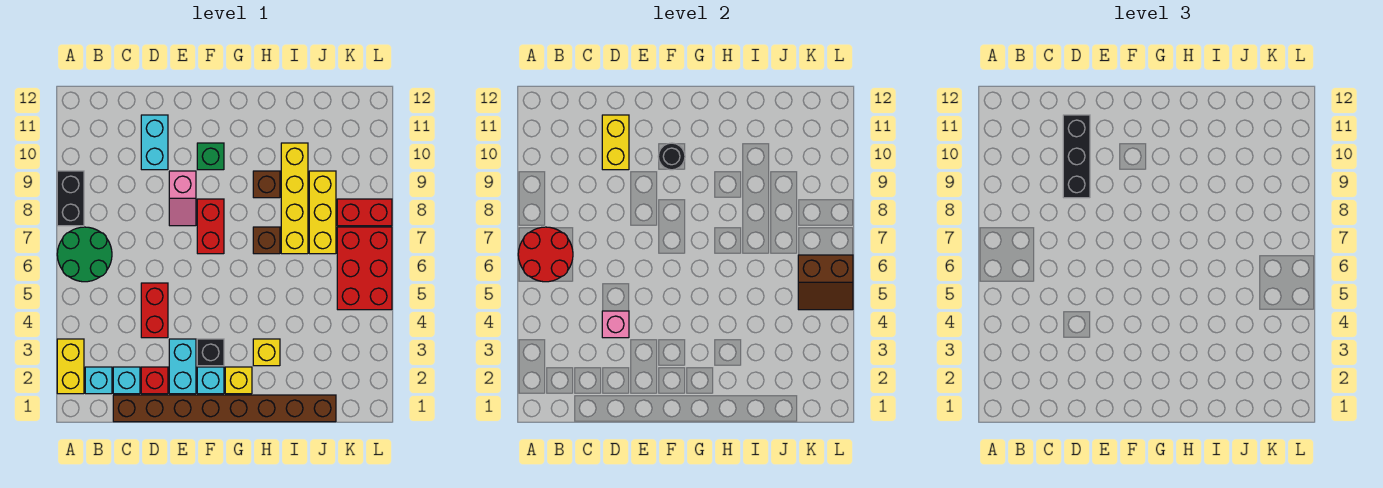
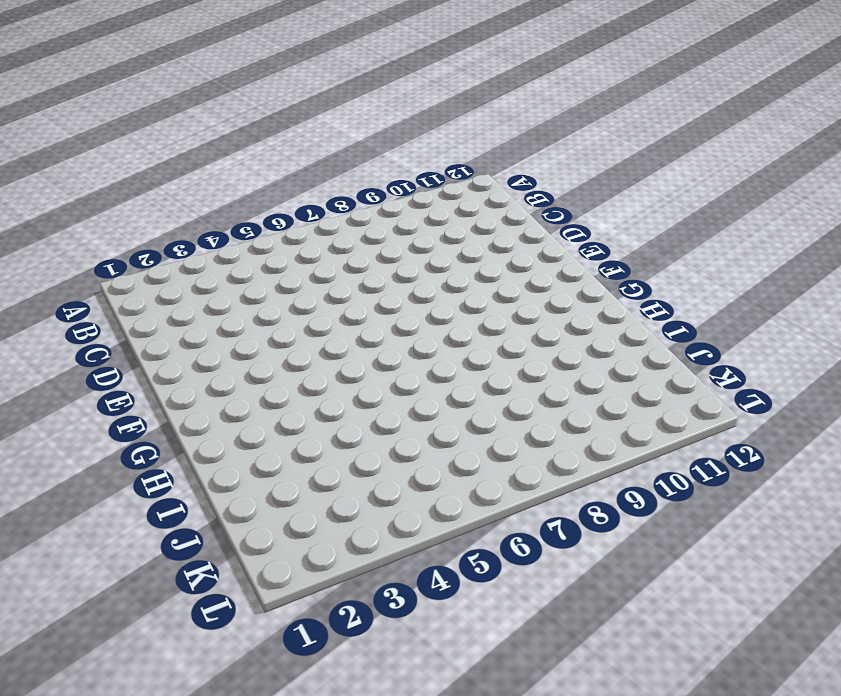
none -> yellow brick A2:A3 level 1
none -> green round brick A6:B7 level 1
none -> black brick A8:A9 level 1

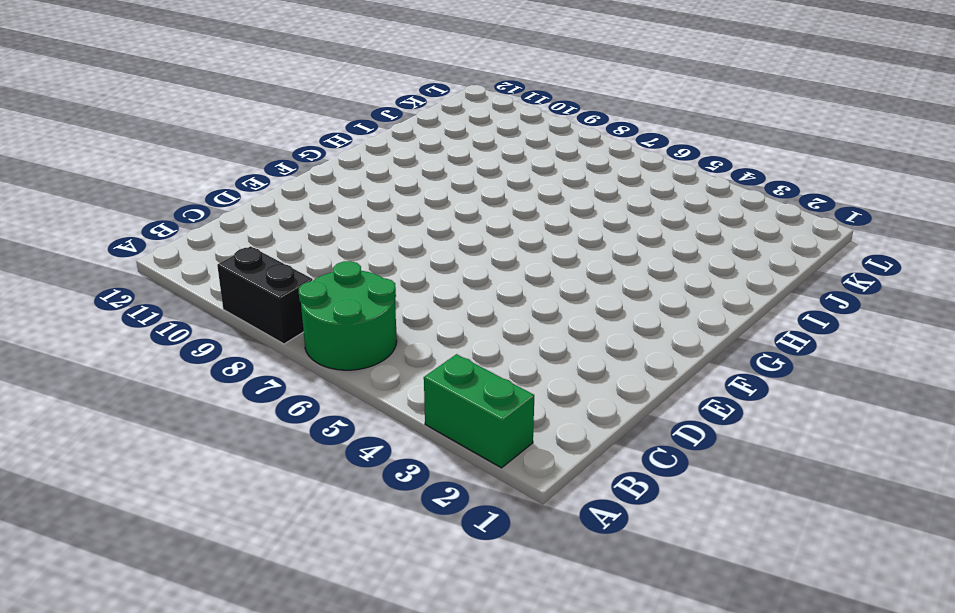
green brick A2:A3 level 1 -> yellow brick A2:A3 level 1
none -> cyan brick B2 level 1
none -> brown brick C1:J1 level 1
none -> cyan brick C2 level 1

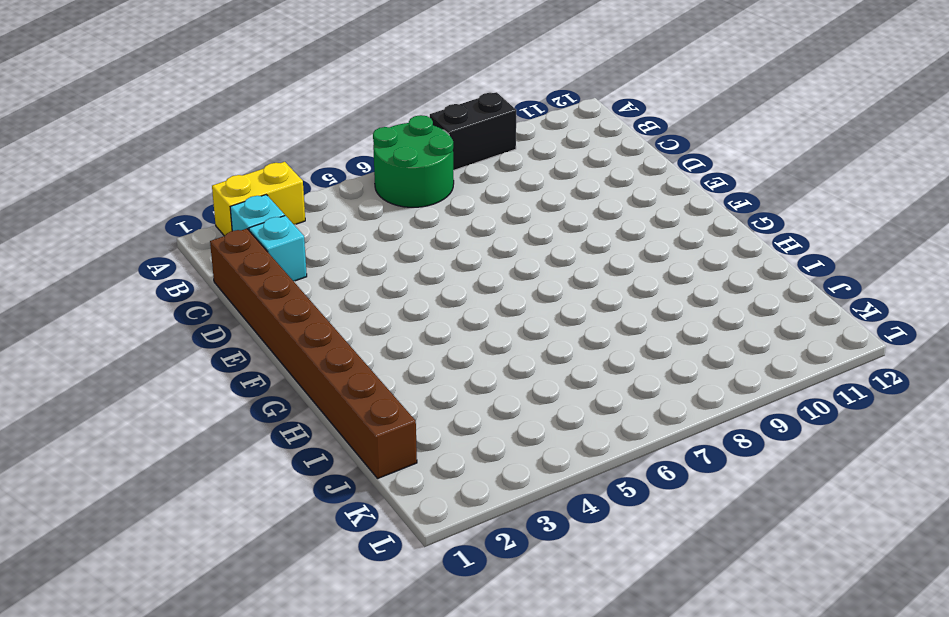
none -> red brick D2 level 1
none -> red brick D4:D5 level 1
none -> cyan brick D10:D11 level 1

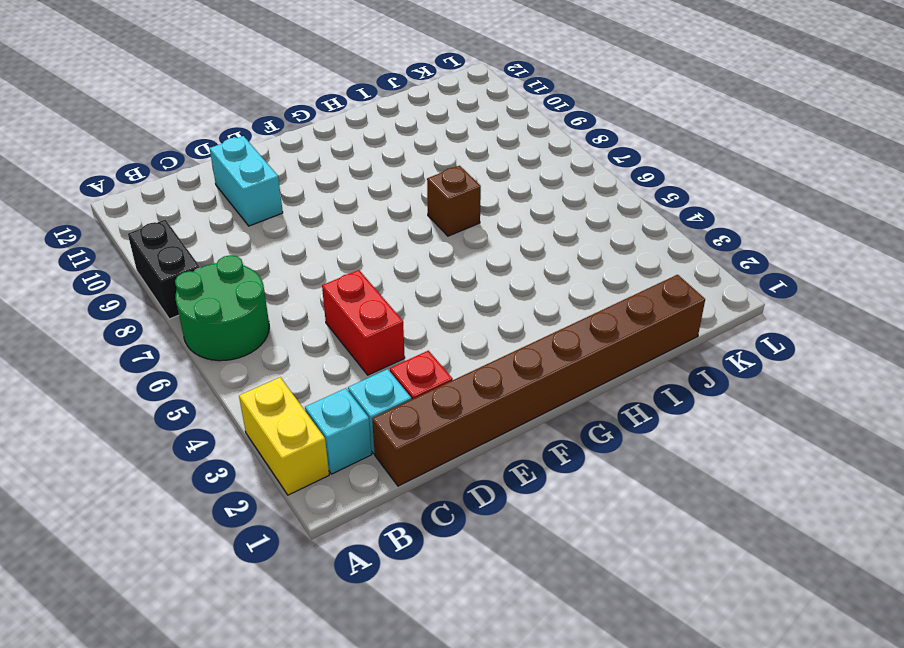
none -> cyan brick E2:E3 level 1
none -> pink slope E8:E9 level 1 top 9
none -> cyan brick F2 level 1

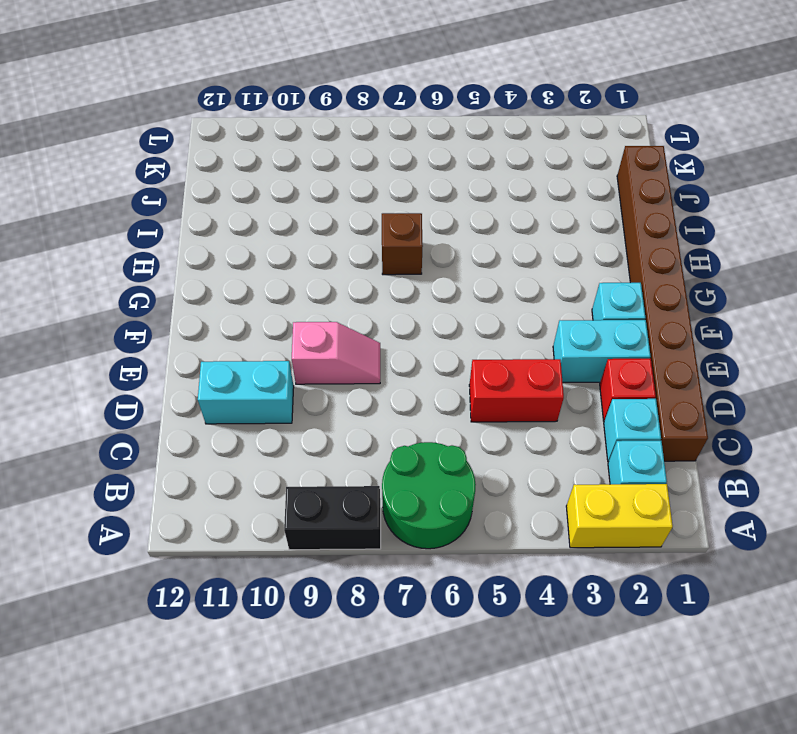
none -> black brick F3 level 1
none -> red brick F7:F8 level 1
none -> green brick F10 level 1

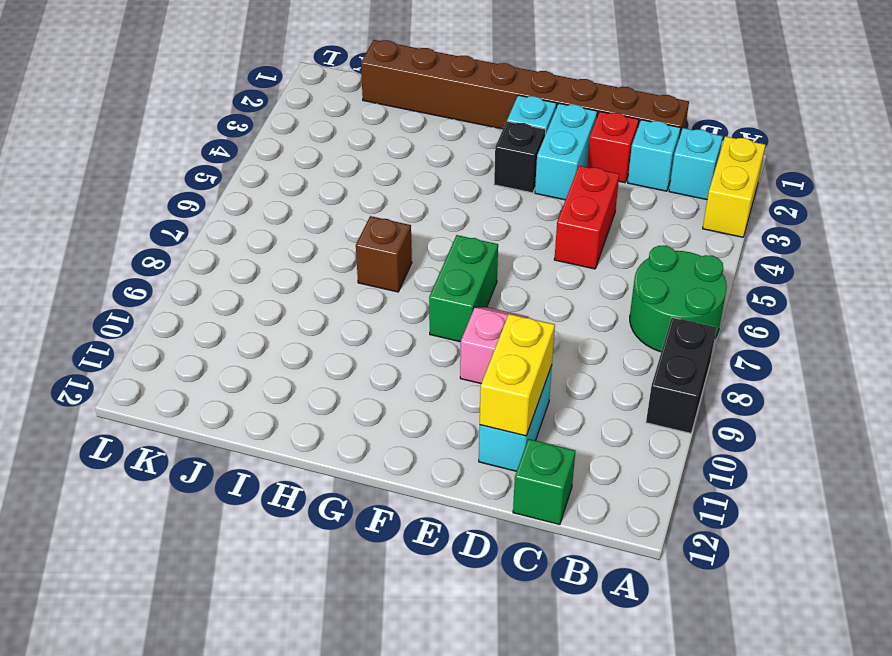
green brick C12 level 1 -> green brick F10 level 1
green brick F7:F8 level 1 -> red brick F7:F8 level 1
none -> yellow brick G2 level 1
none -> yellow brick H3 level 1
none -> brown brick H9 level 1

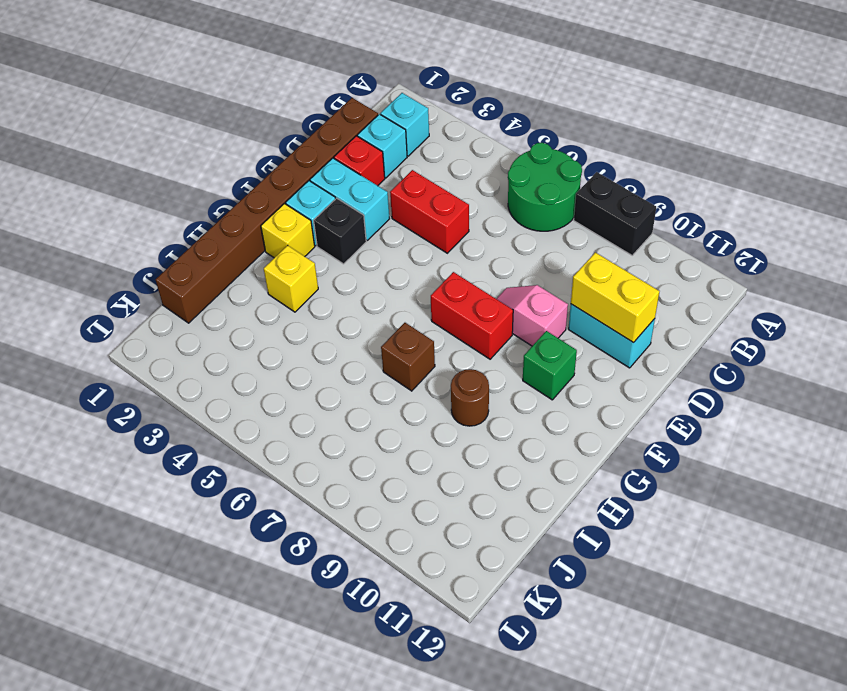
brown round brick H9 level 1 -> brown brick H9 level 1
none -> yellow brick A2:A3 level 1
none -> yellow brick I7:I10 level 1
none -> yellow brick J7:J9 level 1

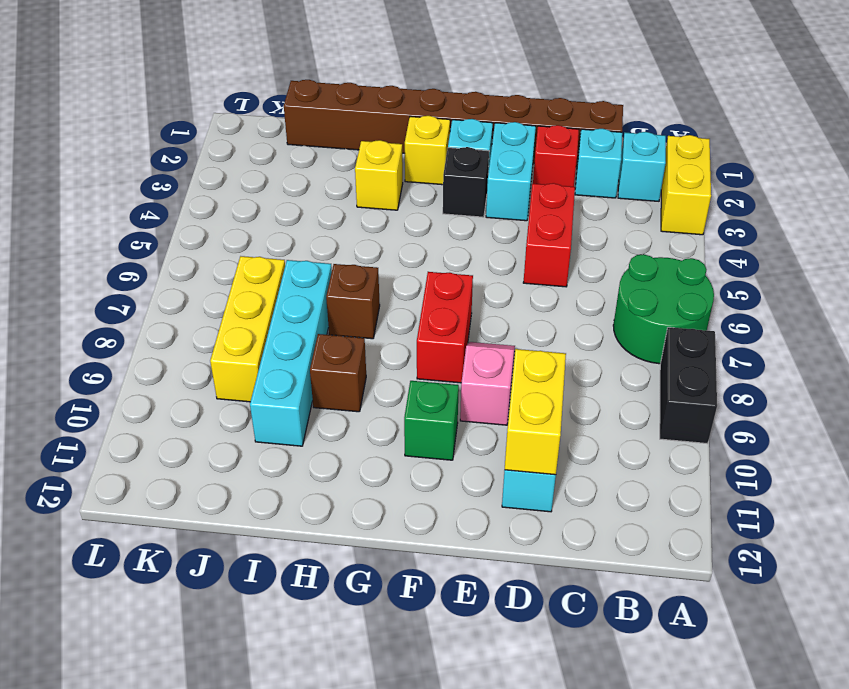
cyan brick I7:I10 level 1 -> yellow brick I7:I10 level 1
none -> red brick K5:L7 level 1
none -> red brick K8:L8 level 1
none -> red round brick A6:B7 level 2

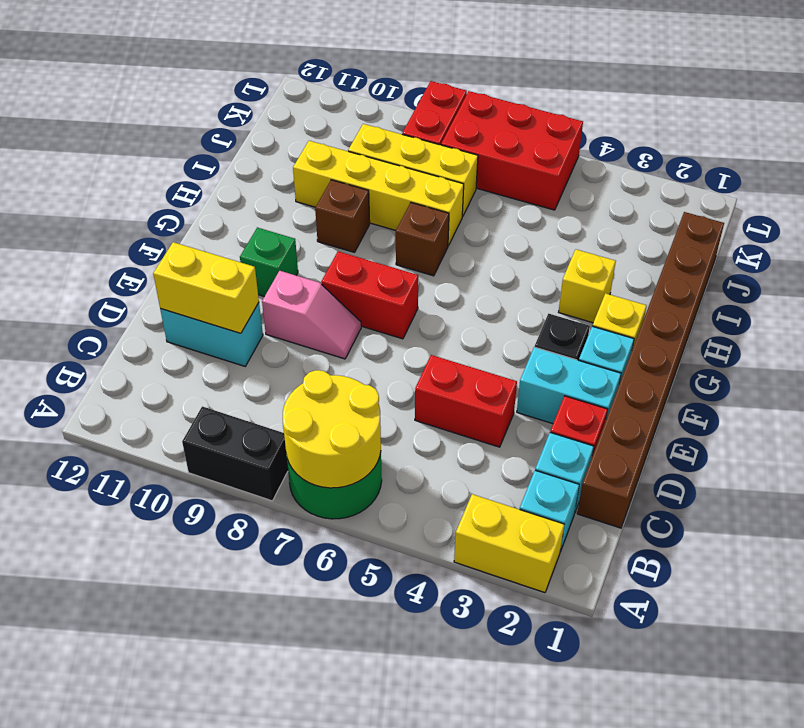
yellow round brick A6:B7 level 2 -> red round brick A6:B7 level 2
none -> pink brick D4 level 2
none -> black round brick F10 level 2
none -> brown slope K5:L6 level 2 top 6

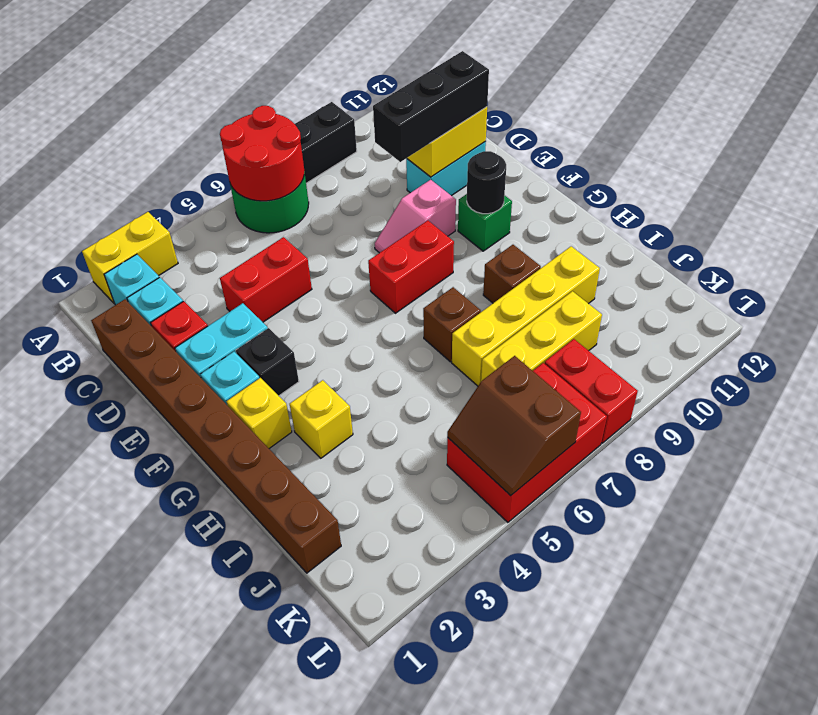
none -> pink brick D4 level 2

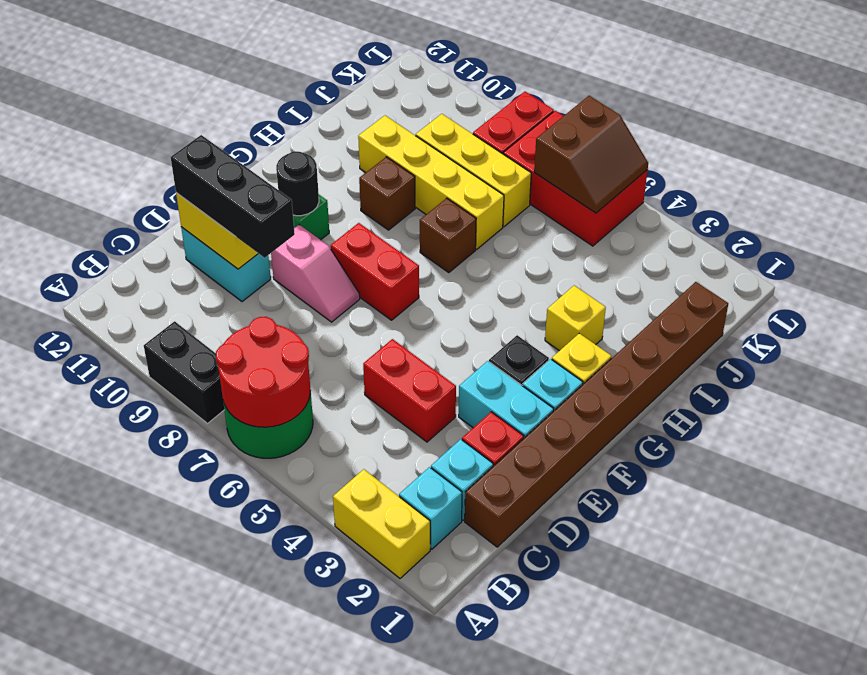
none -> pink brick D4 level 2

